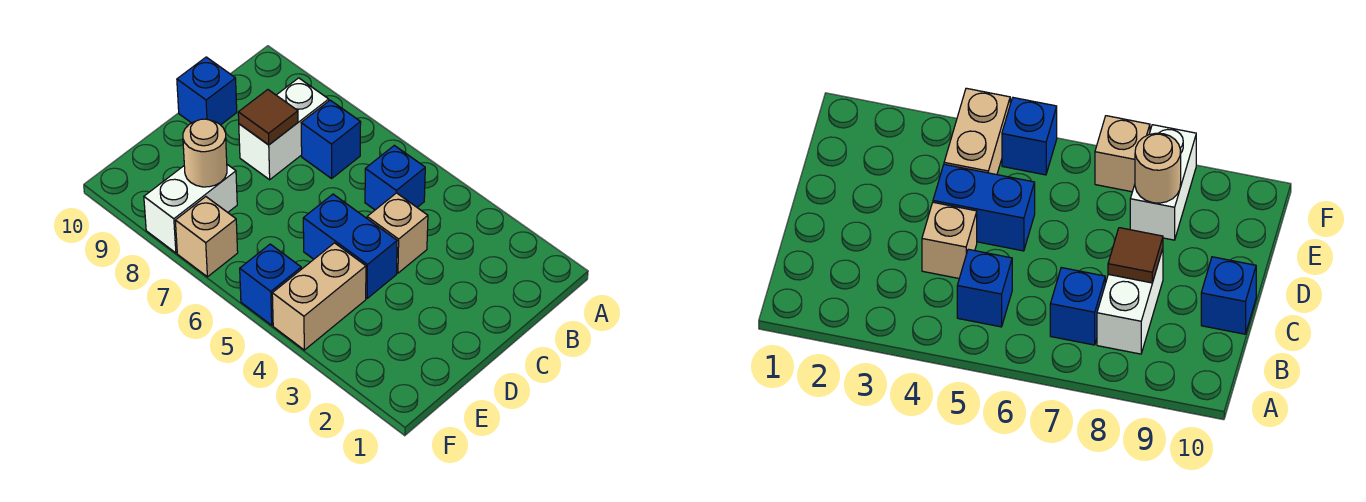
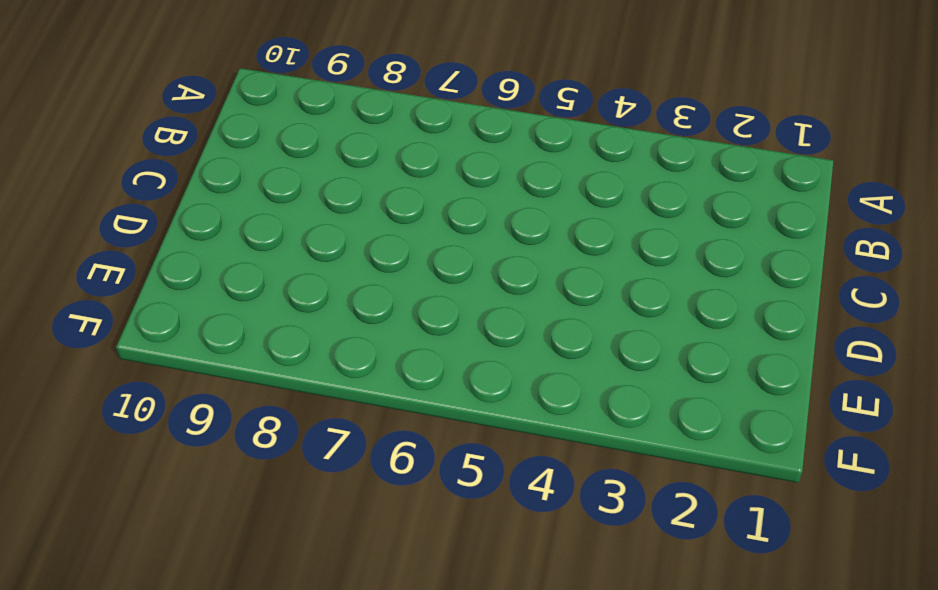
none -> blue brick B5 level 1
none -> blue brick B7 level 1
none -> white brick B8:C8 level 1

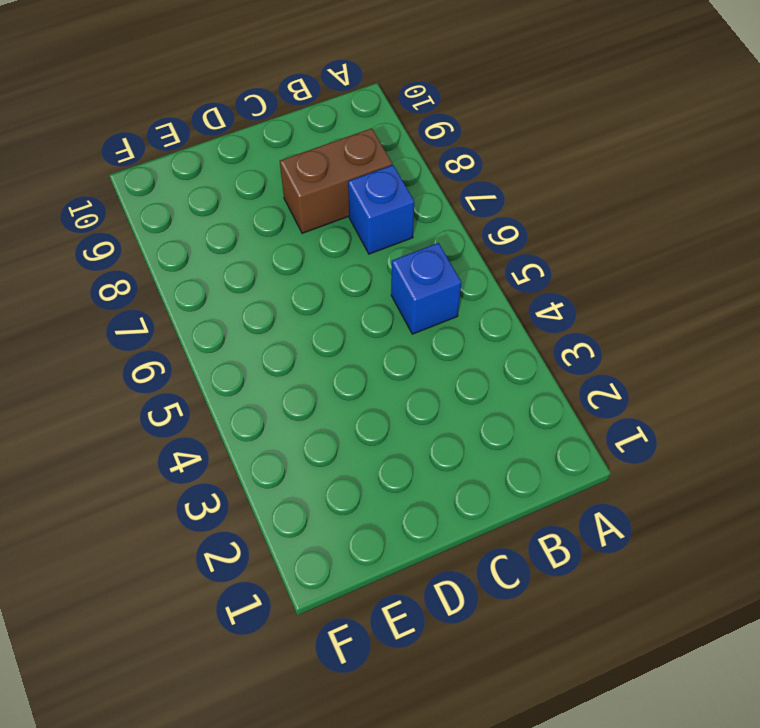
brown brick B8:C8 level 1 -> white brick B8:C8 level 1
none -> tan brick C4 level 1
none -> blue brick C10 level 1
none -> blue brick D4:D5 level 1

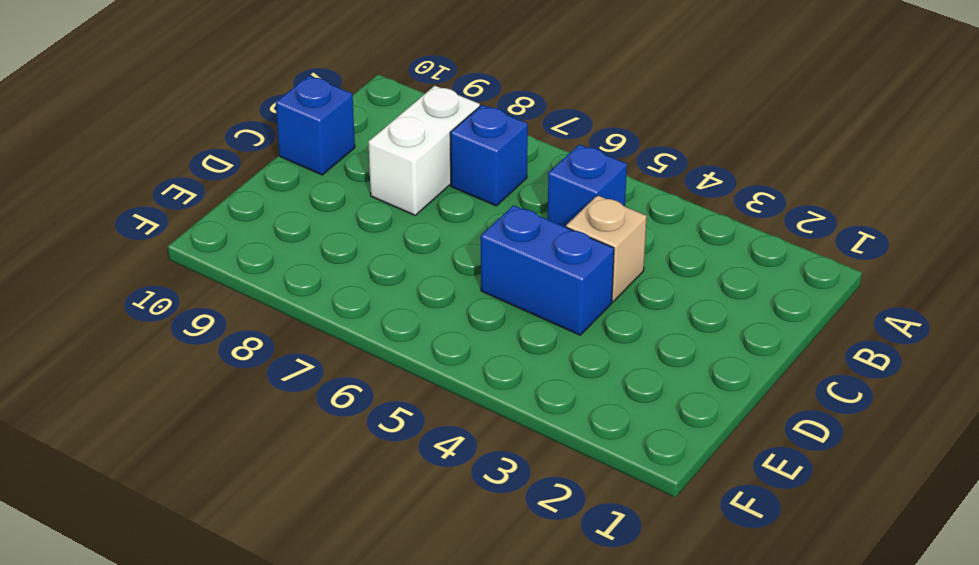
none -> tan brick E4:F4 level 1
none -> white brick E8:F8 level 1
none -> blue brick F5 level 1

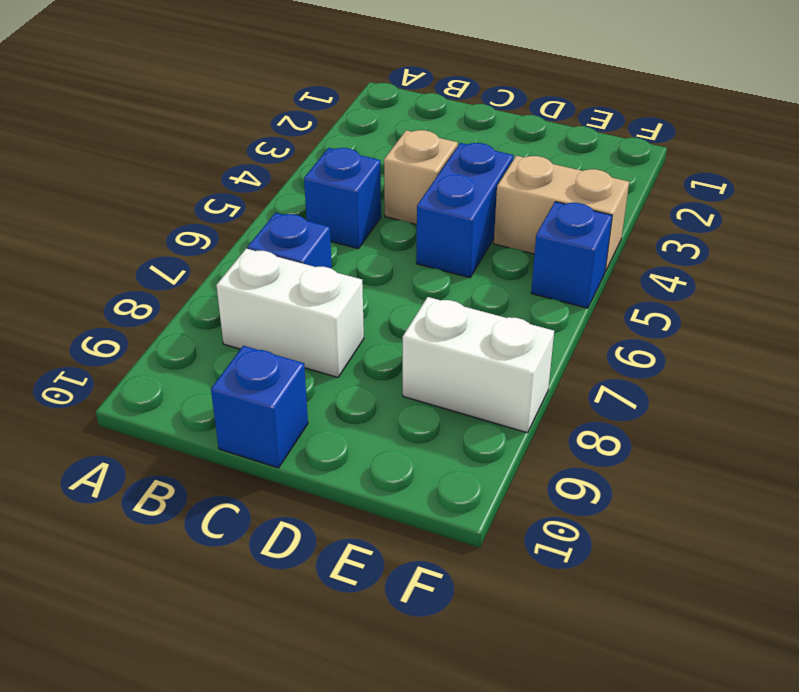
none -> tan brick F7 level 1
none -> brown tile C8 level 2
none -> tan round brick E8 level 2

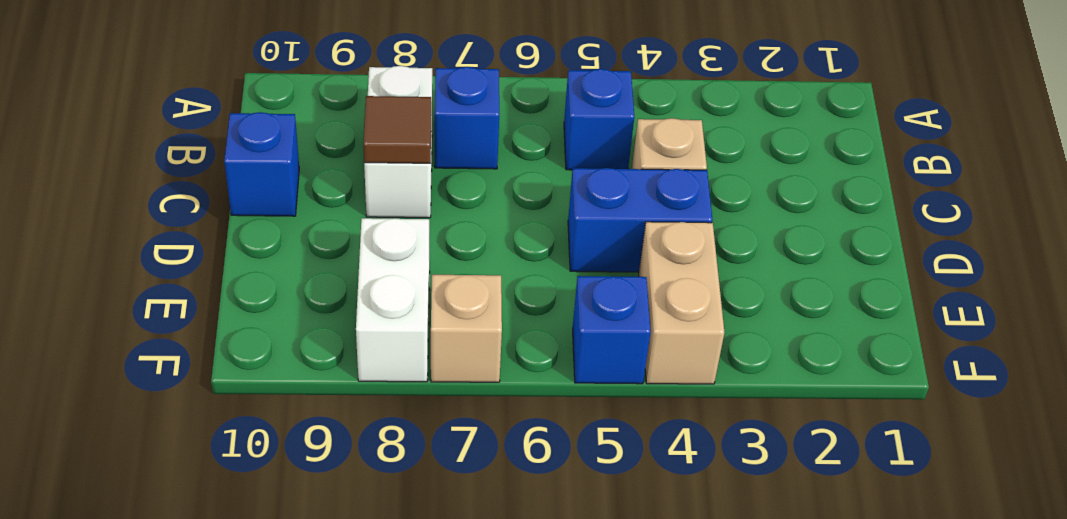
none -> tan round brick E8 level 2

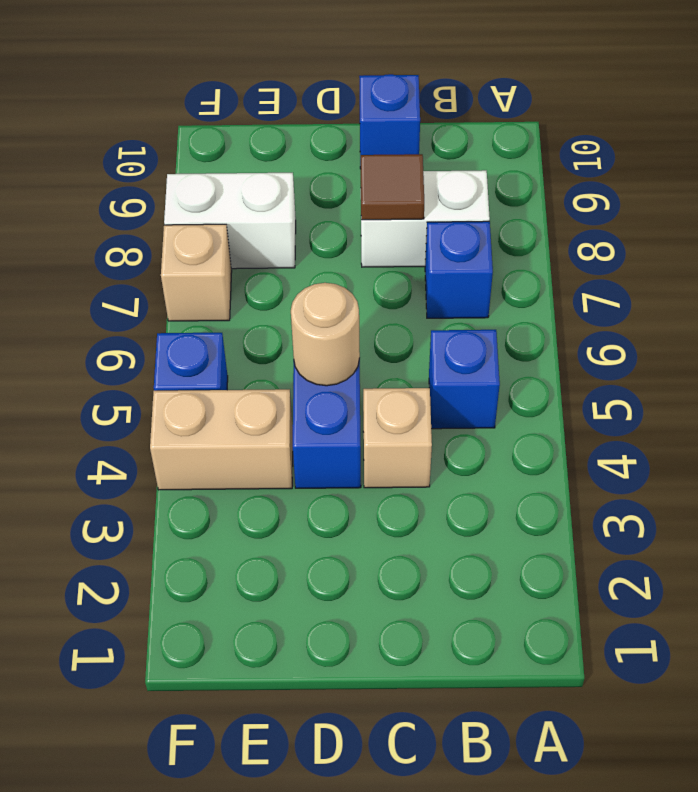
tan round brick D5 level 2 -> tan round brick E8 level 2

